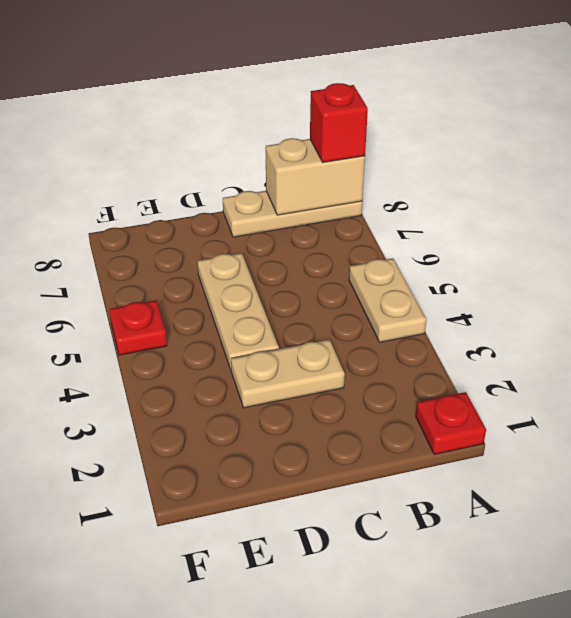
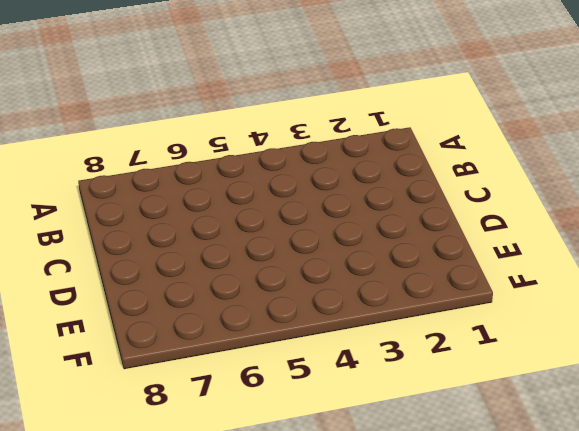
none -> red plate A1 level 1
none -> tan plate A4:A5 level 1

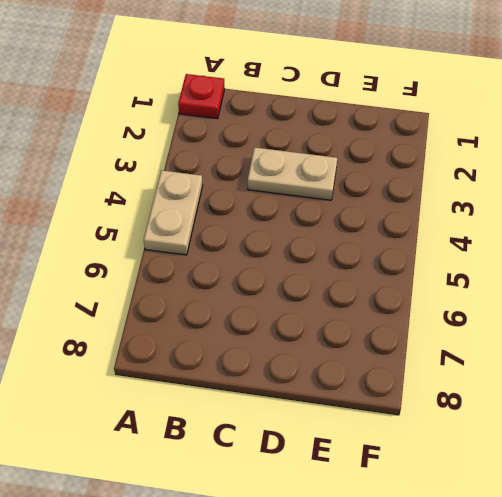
none -> tan plate A8:C8 level 1
none -> tan plate D4:D6 level 1

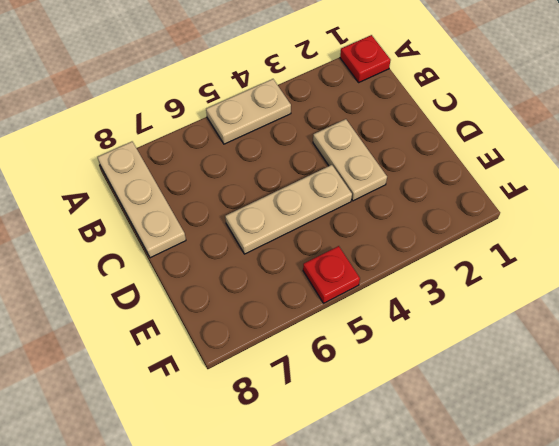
none -> tan brick A8:B8 level 2
none -> red brick A8 level 3

